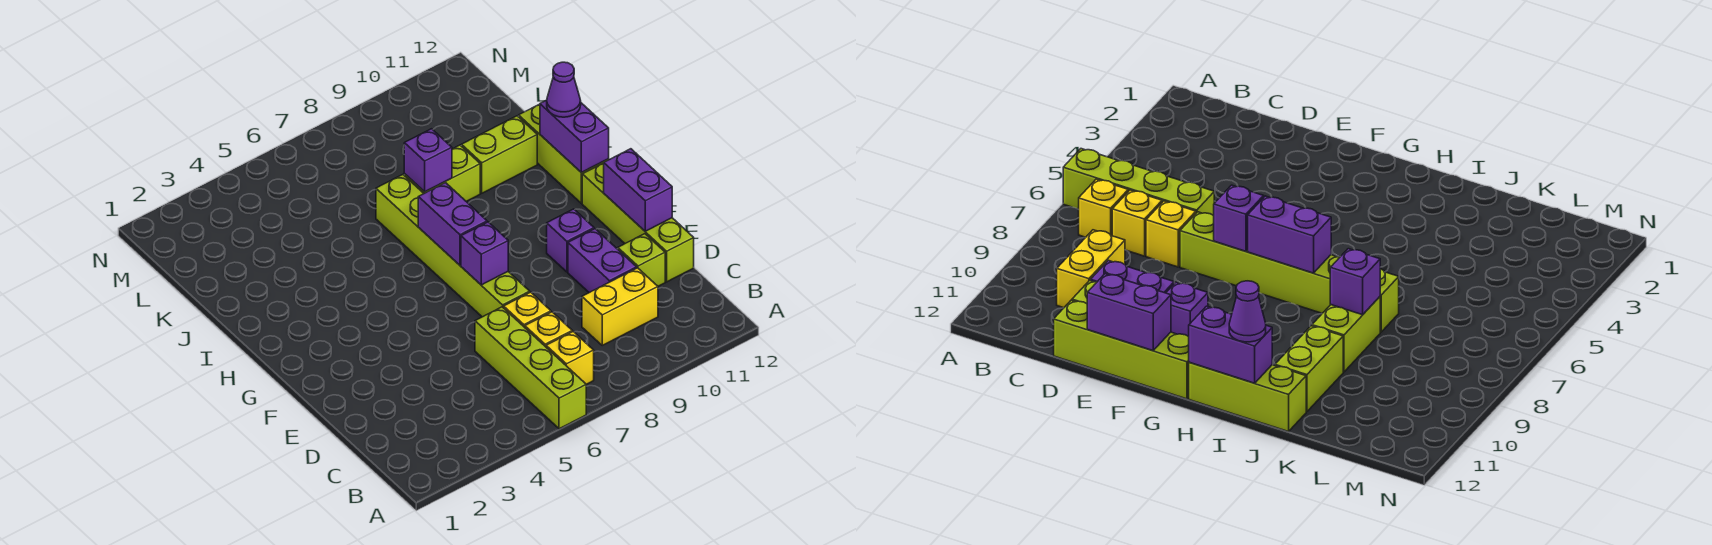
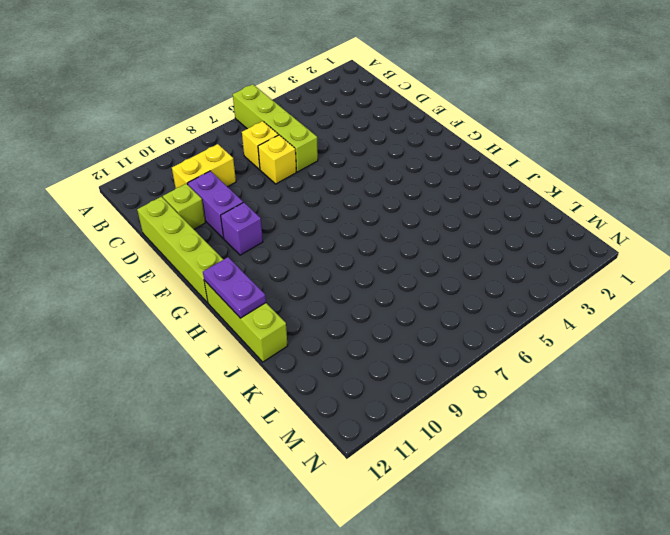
purple plate H12:I12 level 2 -> purple brick H12:I12 level 2
none -> yellow brick B7 level 1
none -> lime brick E7:J7 level 1
none -> lime brick J8:J9 level 1

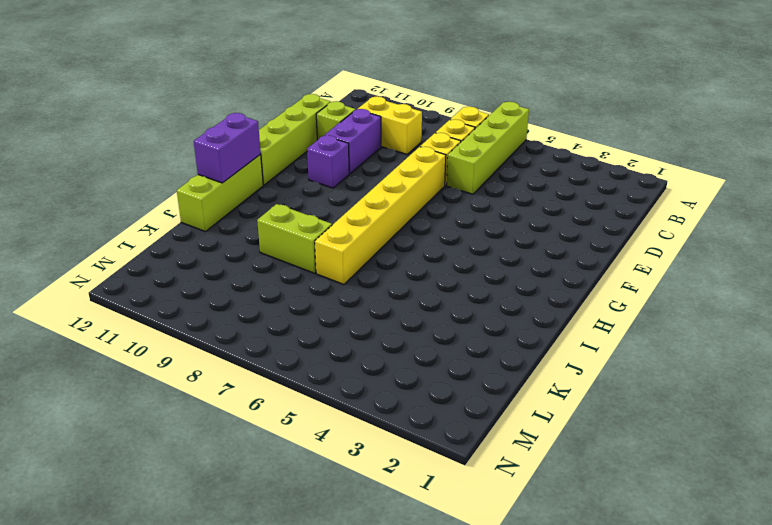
yellow brick E7:J7 level 1 -> lime brick E7:J7 level 1
none -> lime brick J10:J11 level 1
none -> purple brick E12:F12 level 2
none -> purple brick F7 level 2

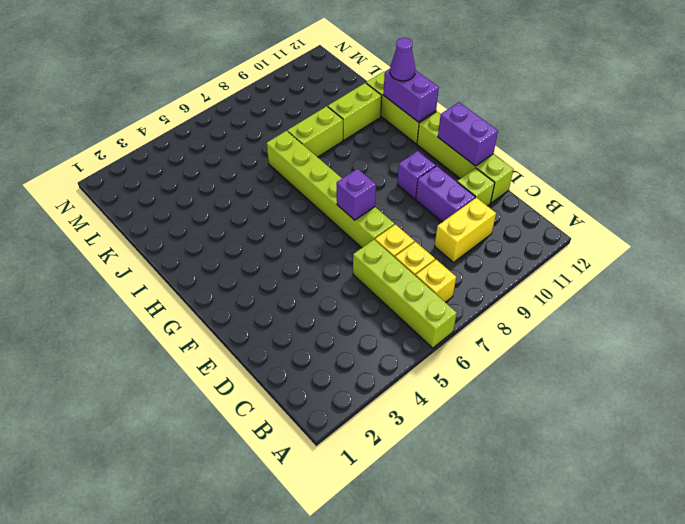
none -> purple brick G7:H7 level 2
none -> purple brick J8 level 2

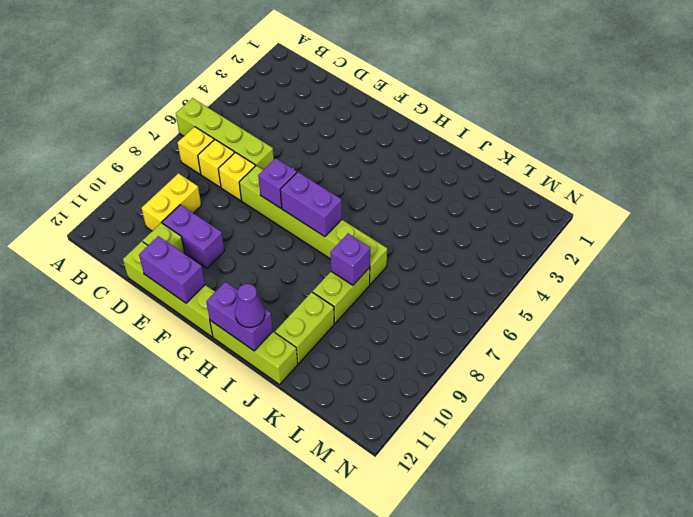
none -> purple brick F10 level 1

